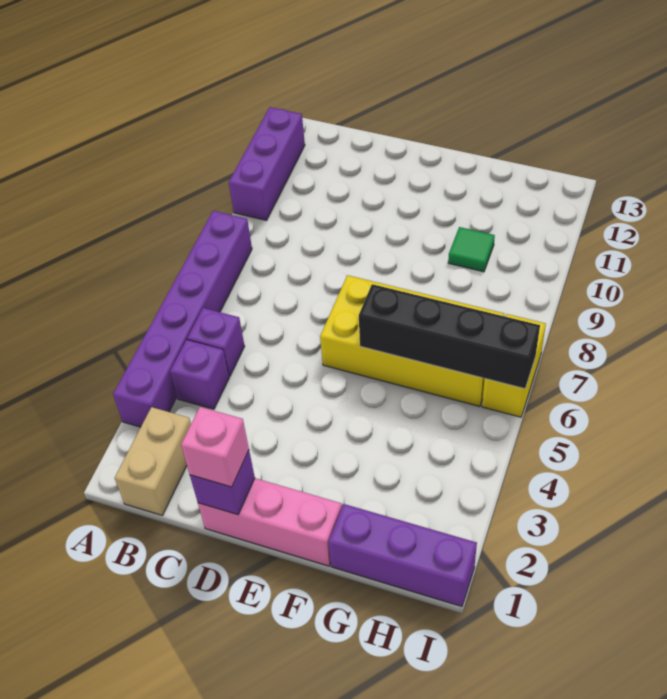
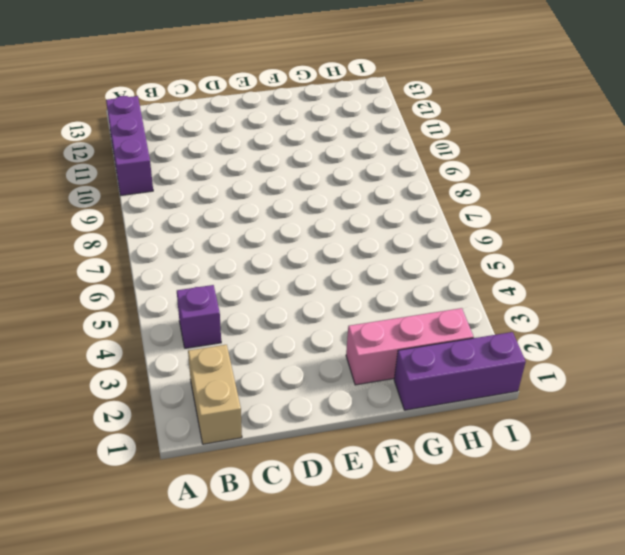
pink brick F2:H2 level 1 -> pink brick D1:F1 level 1
none -> purple brick A3:A8 level 1
none -> purple brick B5 level 1
none -> yellow brick E6:H7 level 1

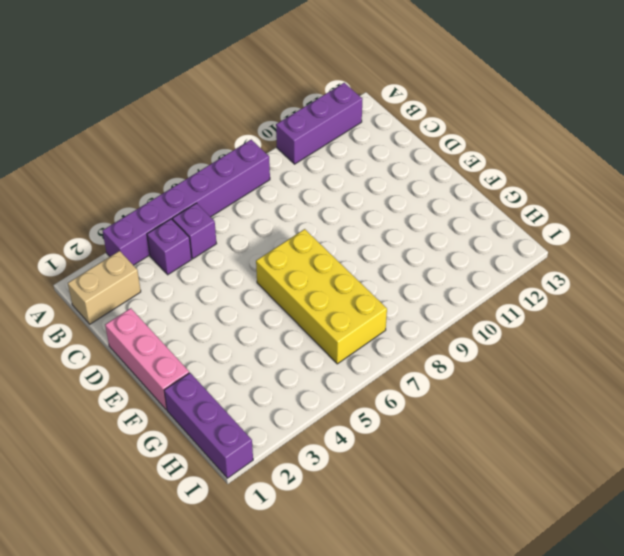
none -> green tile G10 level 1
none -> yellow brick I6:I7 level 1
none -> purple brick D1 level 2

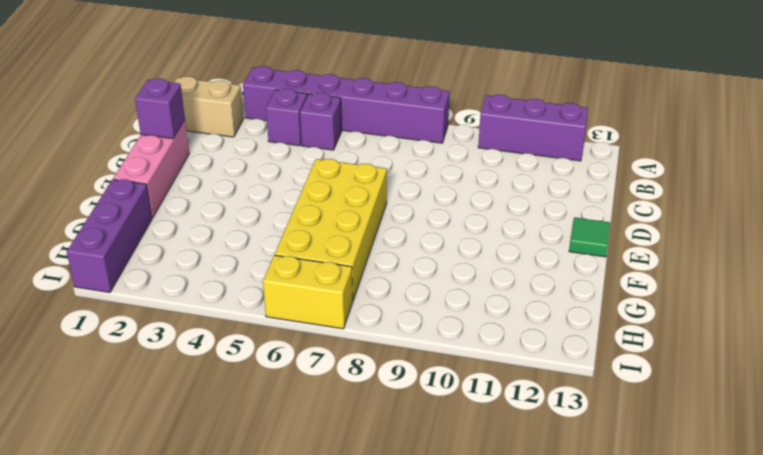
green tile E13 level 1 -> green tile G10 level 1
none -> black brick F6:I6 level 2
none -> pink brick D1 level 3

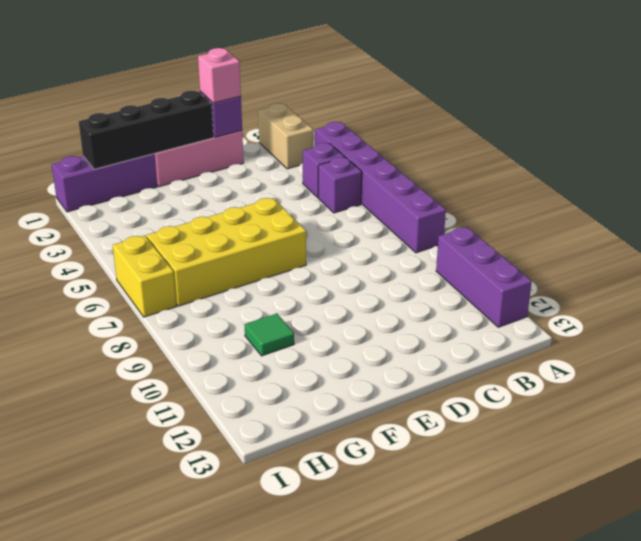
black brick E1:H1 level 2 -> black brick F6:I6 level 2

